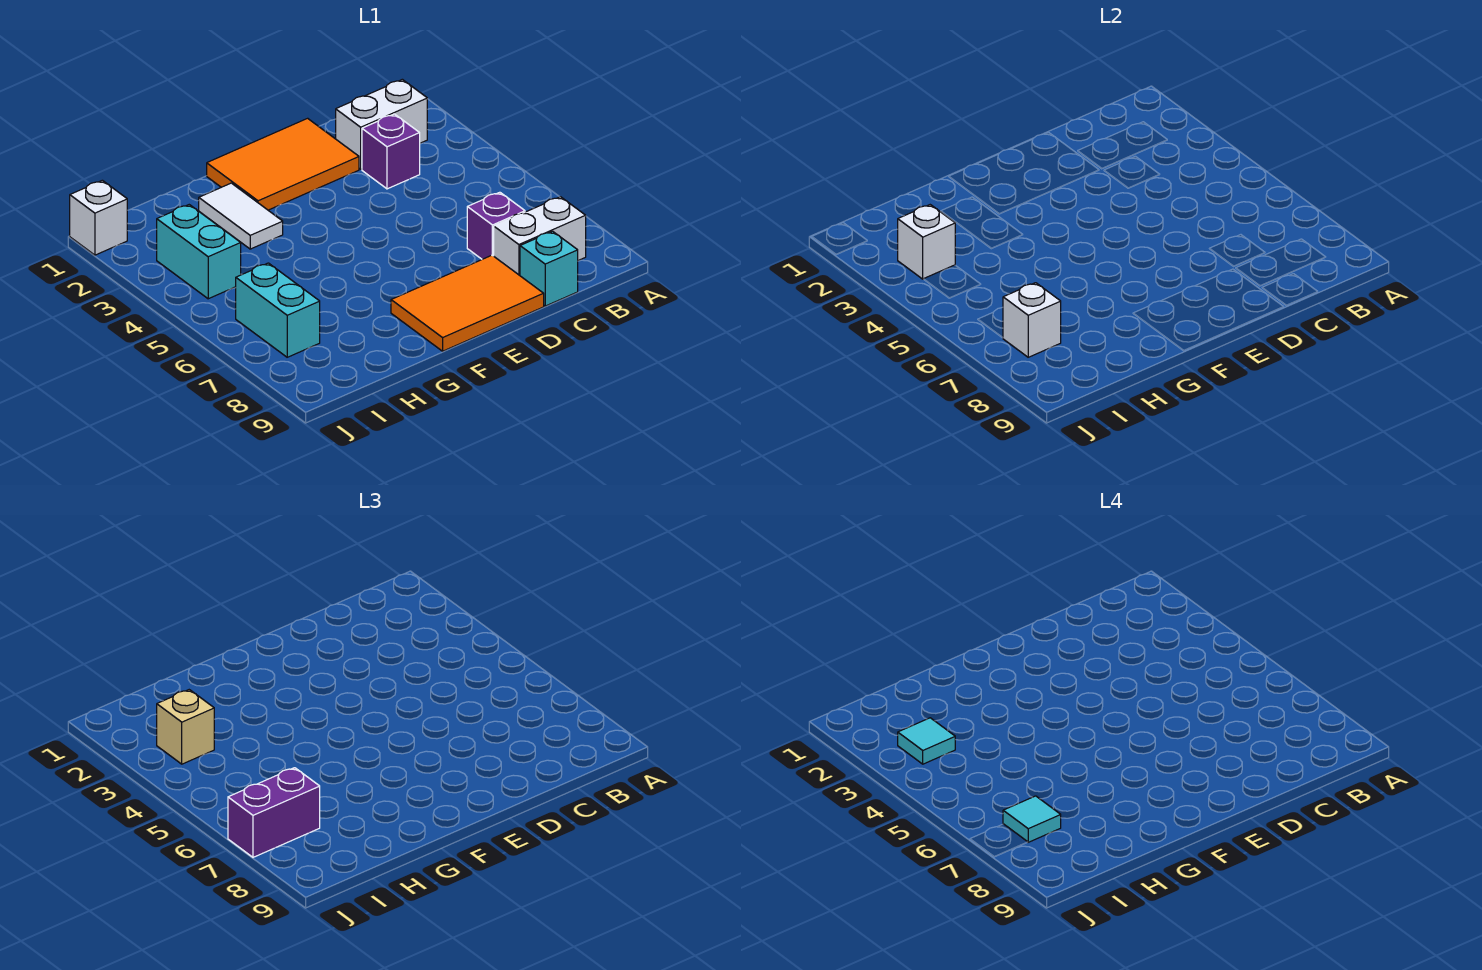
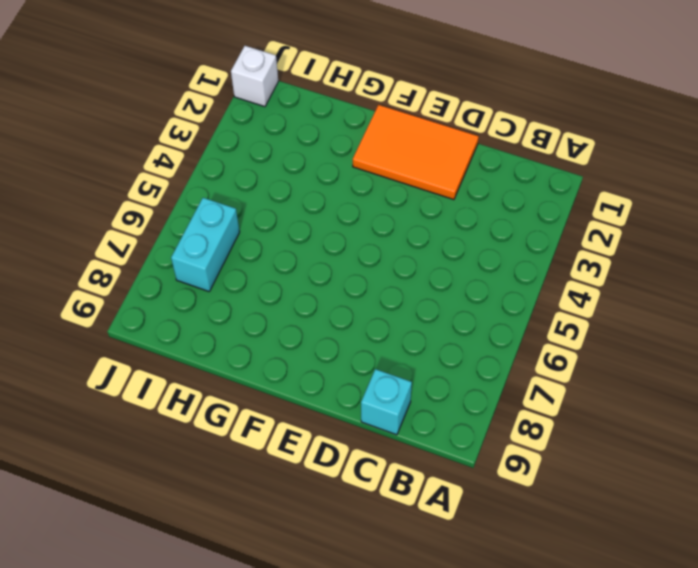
none -> white brick B2:C2 level 1
none -> white brick B8:C8 level 1
none -> purple brick C3 level 1

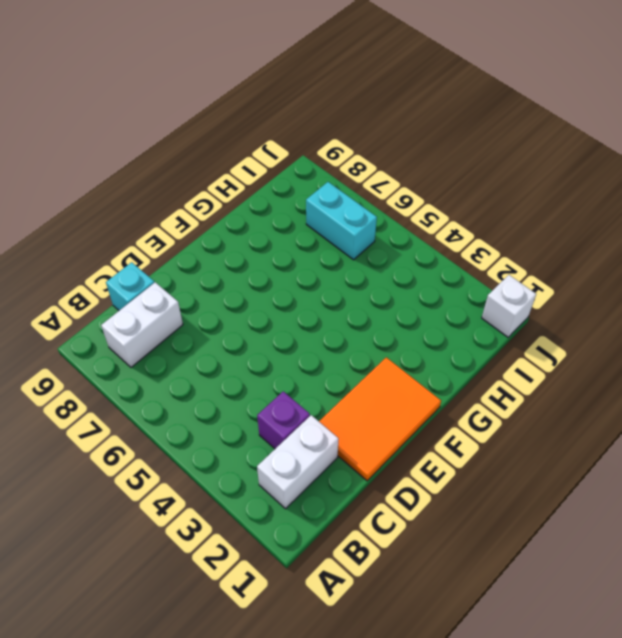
none -> purple brick C7 level 1
none -> orange tile D8:F9 level 1
none -> white tile G2:G3 level 1

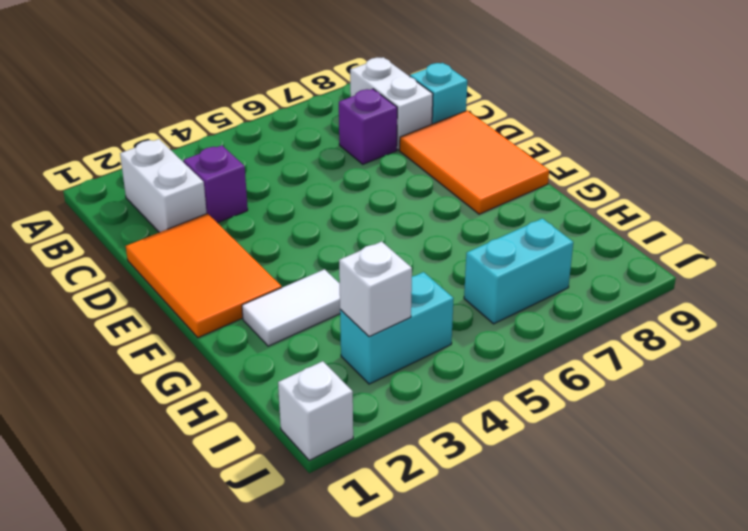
none -> white brick I7 level 2
none -> tan brick I3 level 3
none -> purple brick I7:J7 level 3

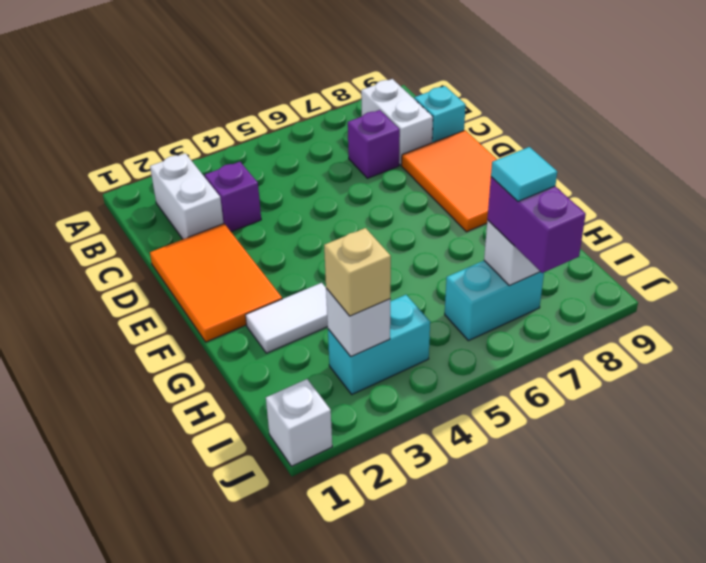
none -> cyan tile I3 level 4

